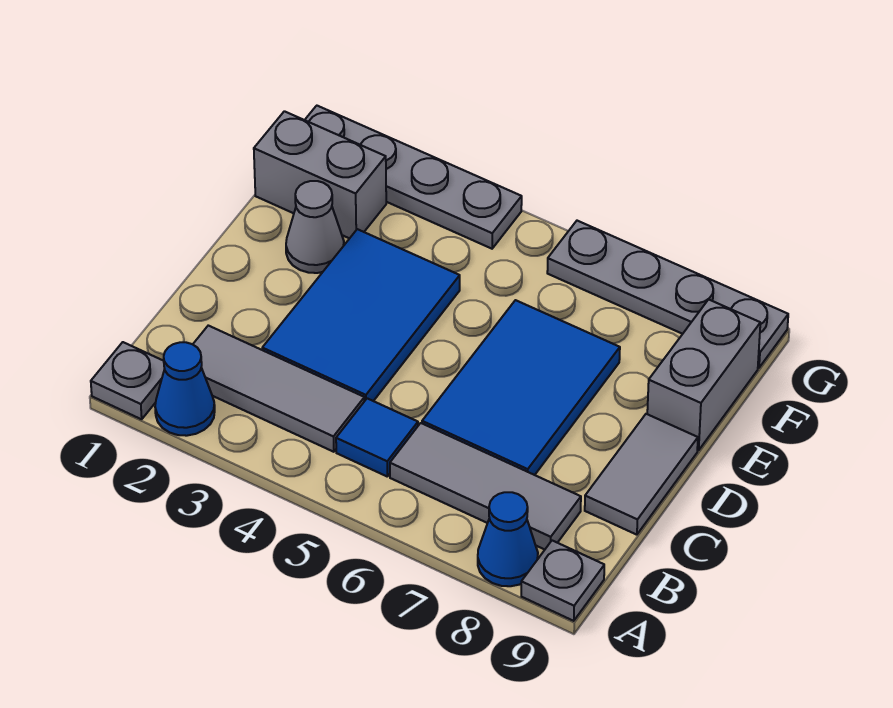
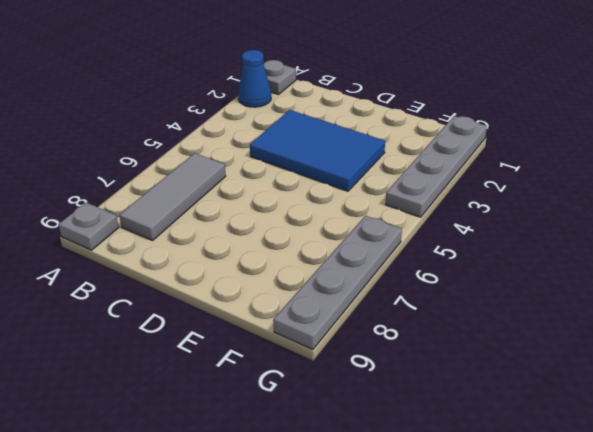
none -> blue cone A8 level 1
none -> grey tile B2:B4 level 1
none -> blue tile B5 level 1

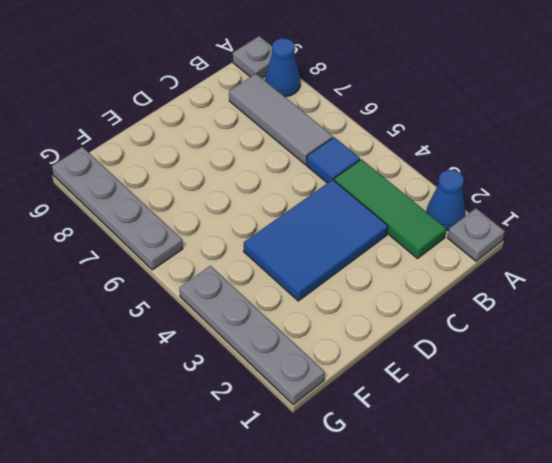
green tile B2:B4 level 1 -> grey tile B2:B4 level 1
none -> blue tile C6:E7 level 1
none -> grey tile C9:D9 level 1
none -> grey cone E2 level 1

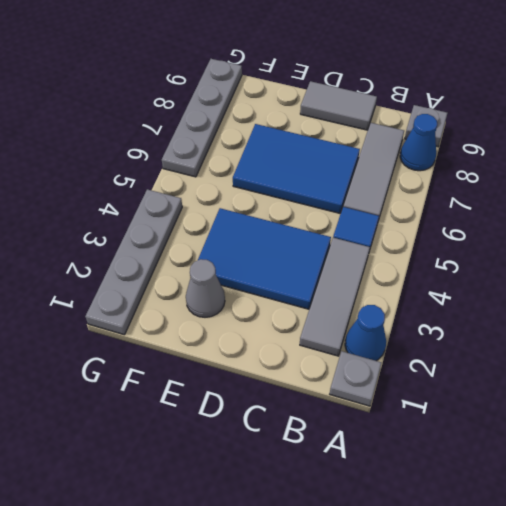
none -> grey brick E9:F9 level 1
none -> grey brick F1:F2 level 1

